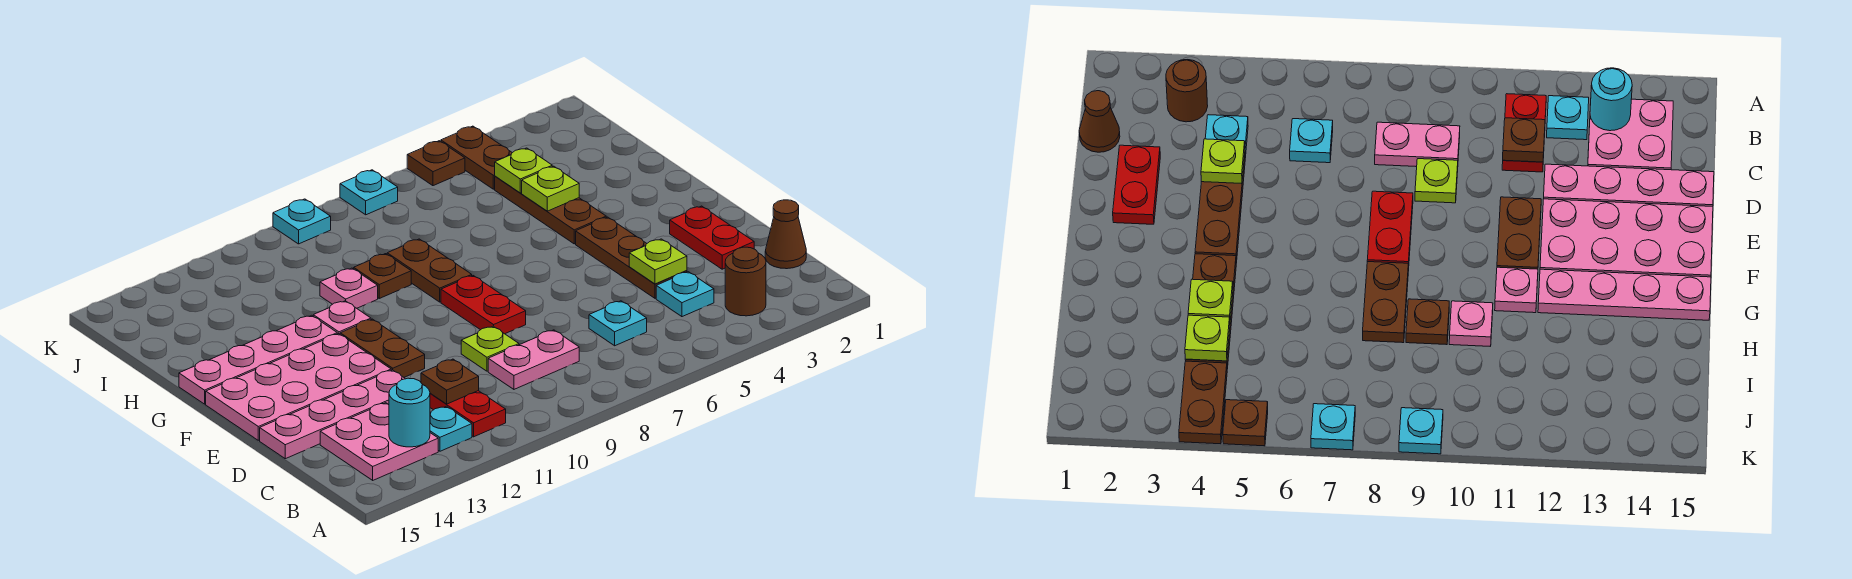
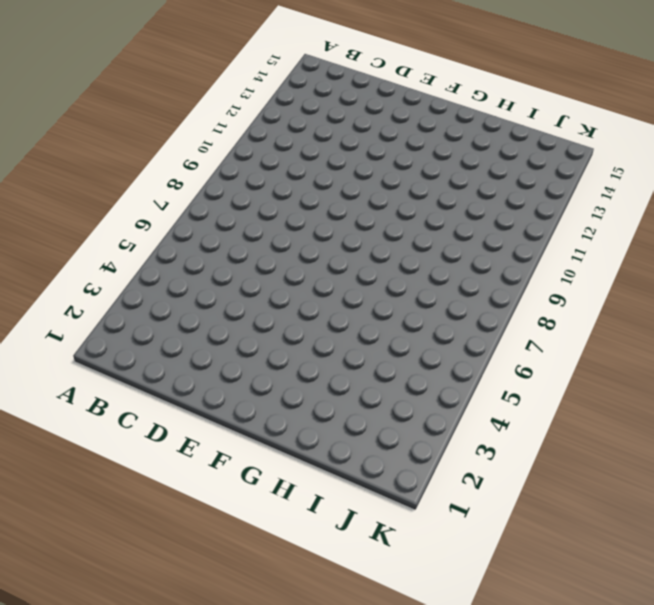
none -> brown round brick B3 level 1
none -> red plate B11:C11 level 1
none -> cyan plate B12 level 1
none -> pink plate B13:C14 level 1

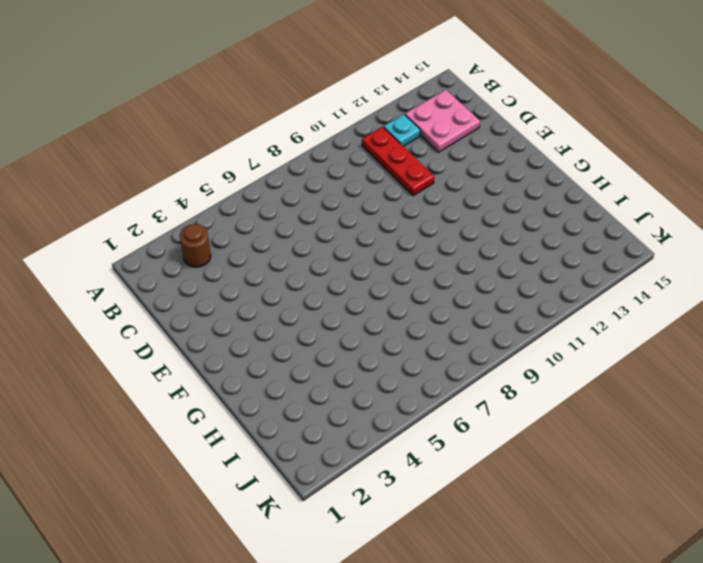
red plate B11:D11 level 1 -> red plate B11:C11 level 1
none -> brown cone C1 level 1
none -> cyan plate C4 level 1
none -> cyan plate C6 level 1
none -> pink plate C8:C9 level 1

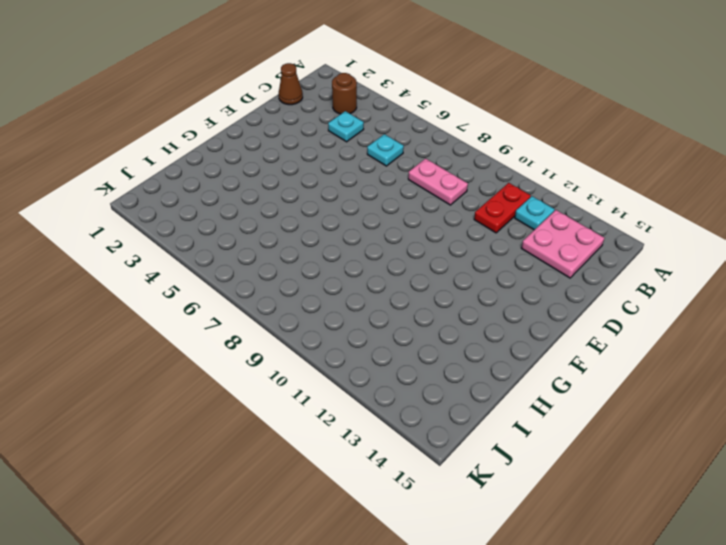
none -> red plate D2:E2 level 1
none -> brown plate D4:F4 level 1
none -> lime plate D9 level 1
none -> pink plate D12:D15 level 1

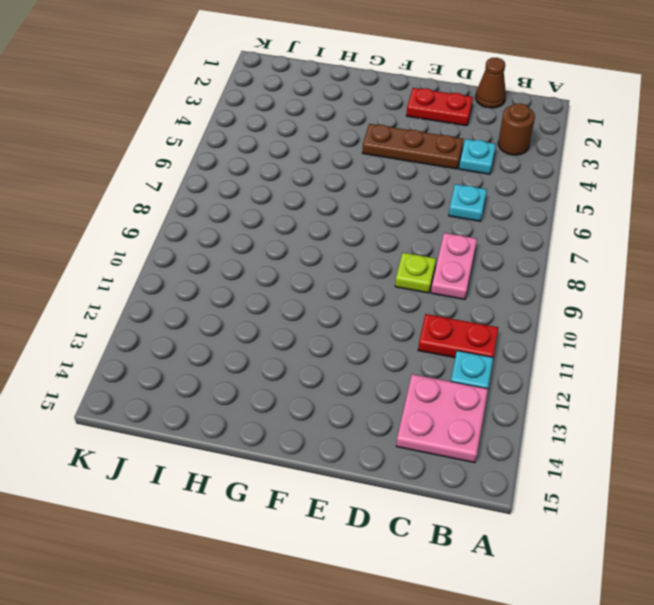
none -> pink plate D12:D15 level 1
none -> red plate E8:F8 level 1
none -> brown plate E11:F11 level 1
none -> pink plate E12:F15 level 1

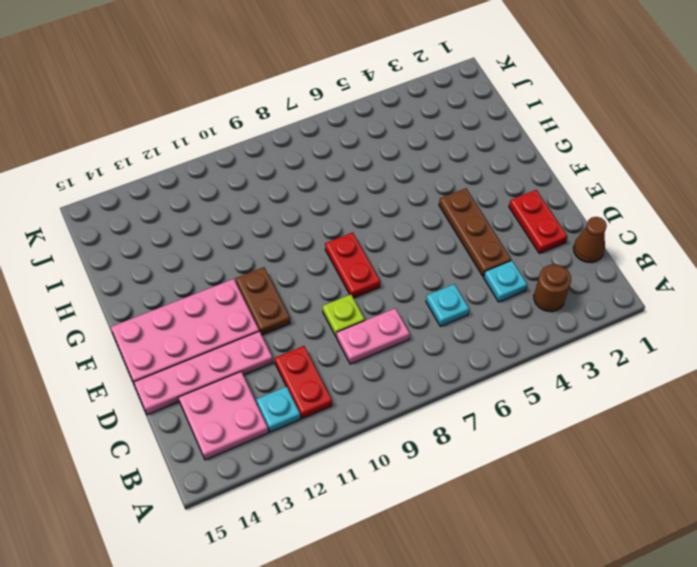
none -> brown plate G4:I4 level 1
none -> brown plate G8:H8 level 1
none -> pink plate G11 level 1
none -> pink plate G12:G15 level 1

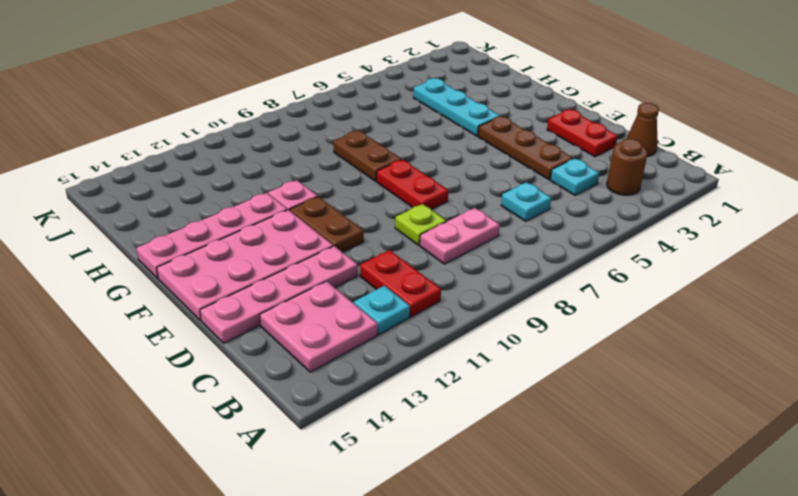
cyan plate G4:I4 level 1 -> brown plate G4:I4 level 1
none -> brown plate H9 level 1
none -> pink plate H10 level 1
none -> brown plate J4:K4 level 1
none -> brown plate K5 level 1

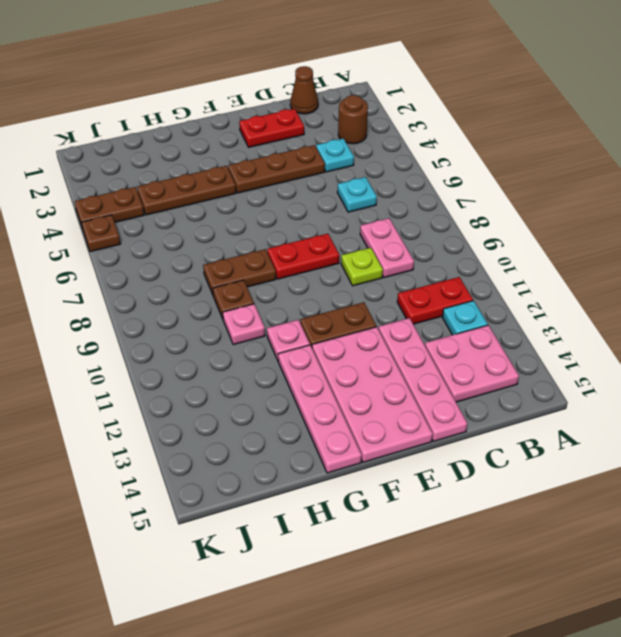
none -> cyan plate K7 level 1
none -> cyan plate K9 level 1
none -> cyan round brick B13 level 2
none -> brown plate C11 level 2

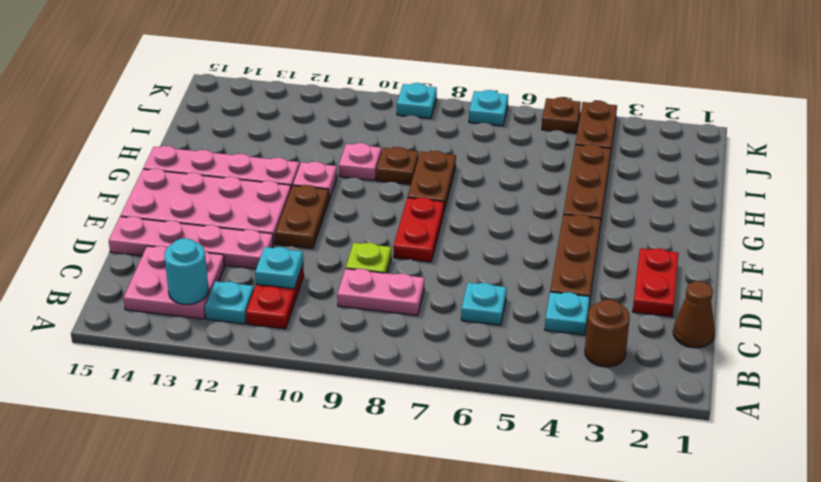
cyan plate C11 level 2 -> brown plate C11 level 2
none -> lime plate D4 level 2
none -> lime plate H4 level 2
none -> lime plate I4 level 2

